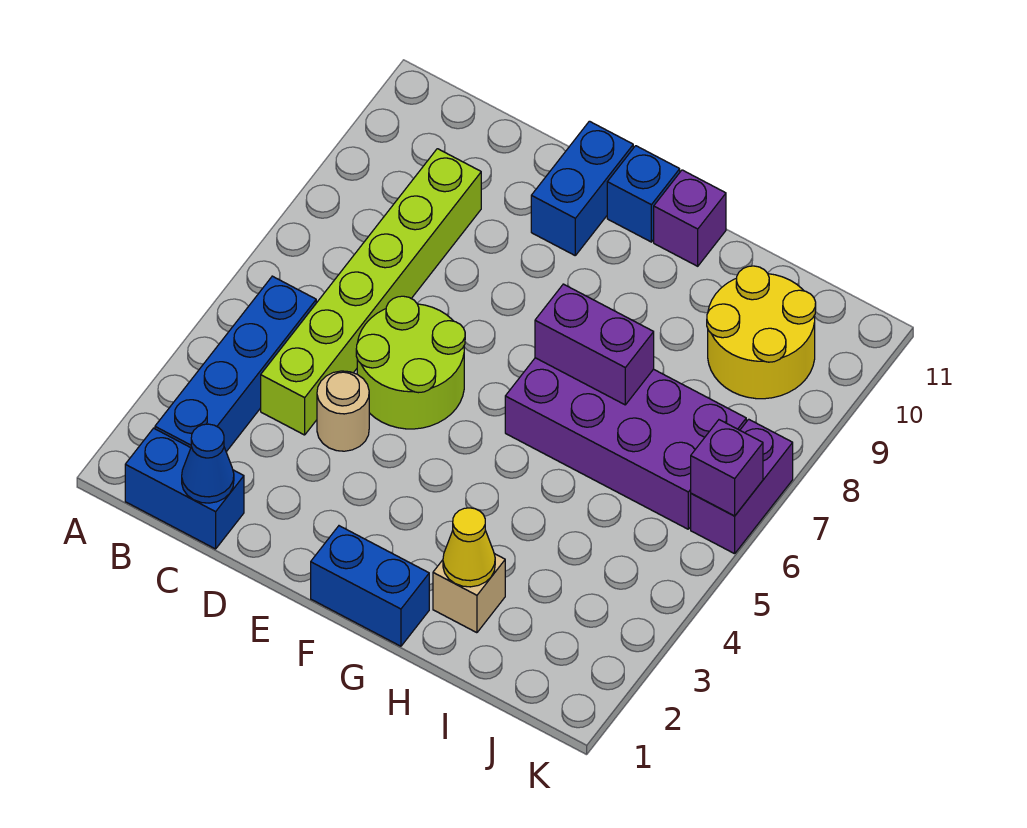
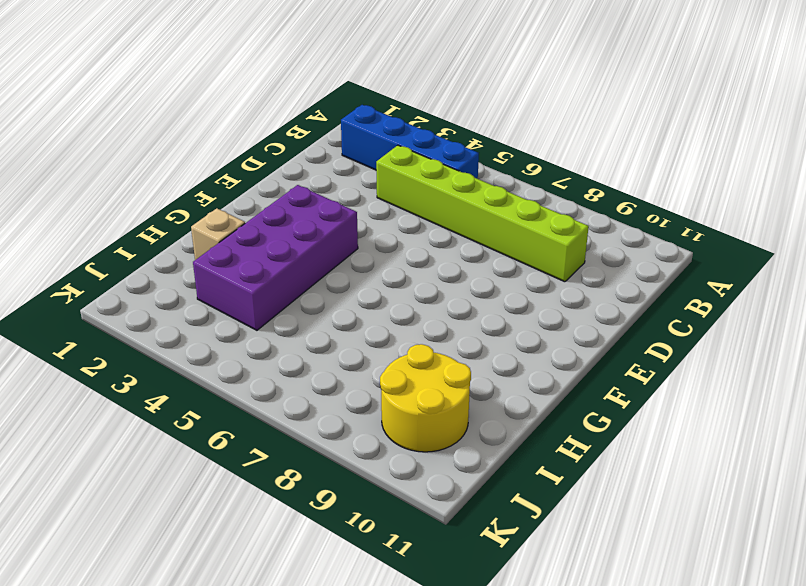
purple brick F3:I4 level 1 -> purple brick G6:J7 level 1
none -> blue brick B1:C1 level 1
none -> tan round brick D4 level 1
none -> lime round brick D5:E6 level 1

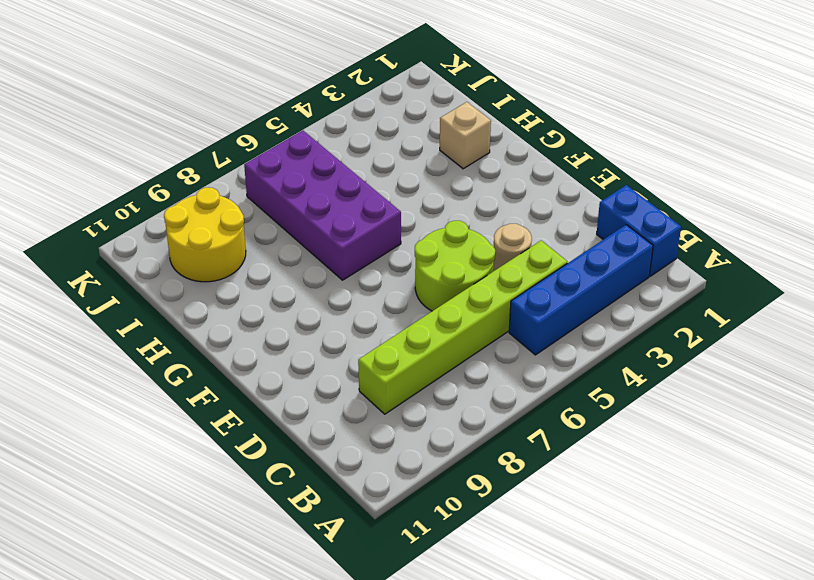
none -> blue brick E10:E11 level 1
none -> blue brick F1:G1 level 1
none -> blue brick F11 level 1

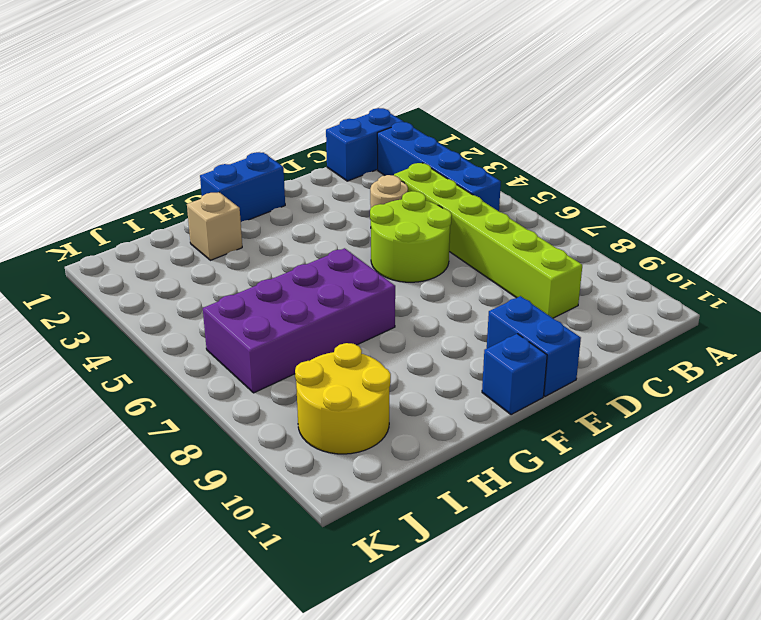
none -> purple brick G11 level 1
none -> purple brick K6:K7 level 1
none -> blue cone C1 level 2

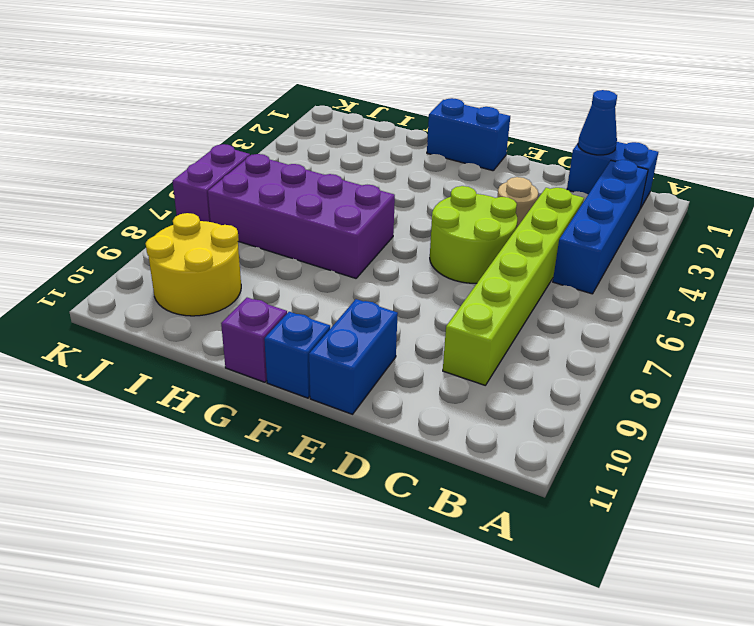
none -> tan brick H2 level 1
none -> purple brick G7:H7 level 2
none -> yellow cone H2 level 2

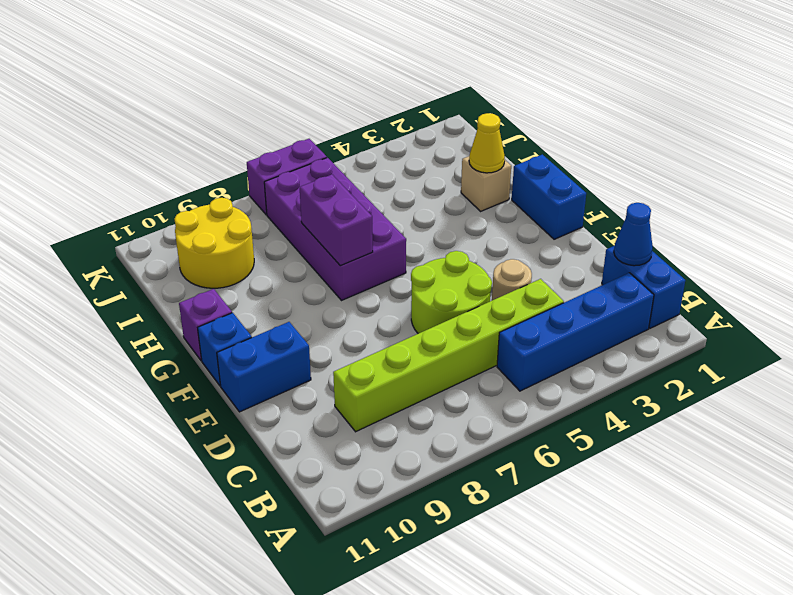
none -> purple brick K6 level 2

